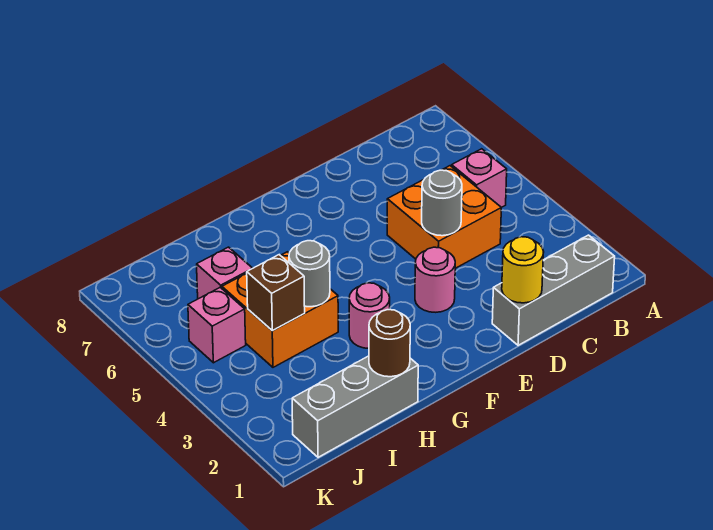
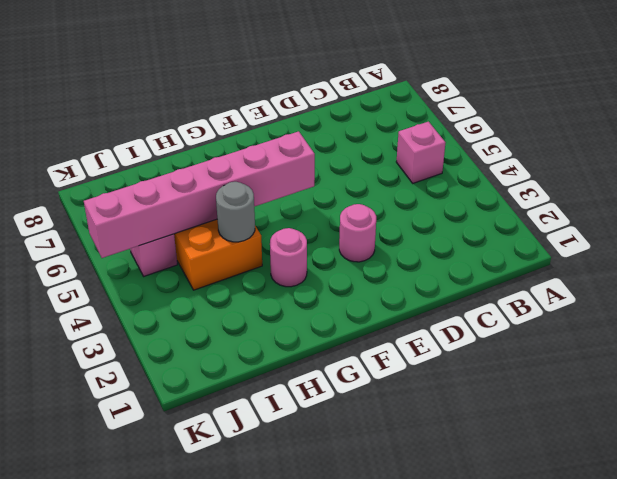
pink brick F5:K5 level 2 -> none
none -> grey brick B1:D1 level 1
none -> orange brick C4:D5 level 1
none -> grey brick H1:J1 level 1

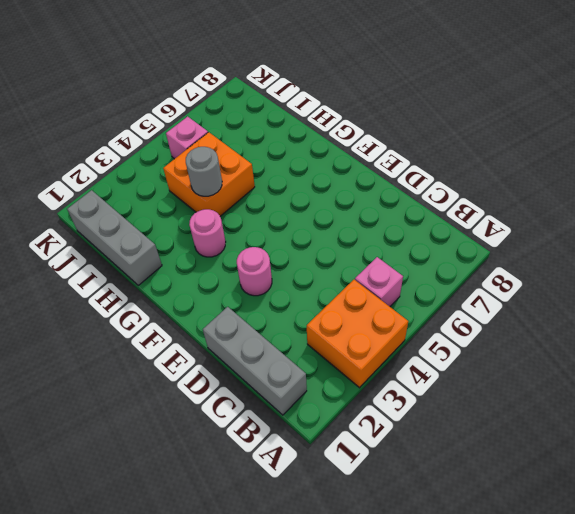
orange brick A3:B4 level 1 -> orange brick C4:D5 level 1
none -> pink brick I6 level 1
none -> yellow round brick D1 level 2
none -> grey round brick D4 level 2

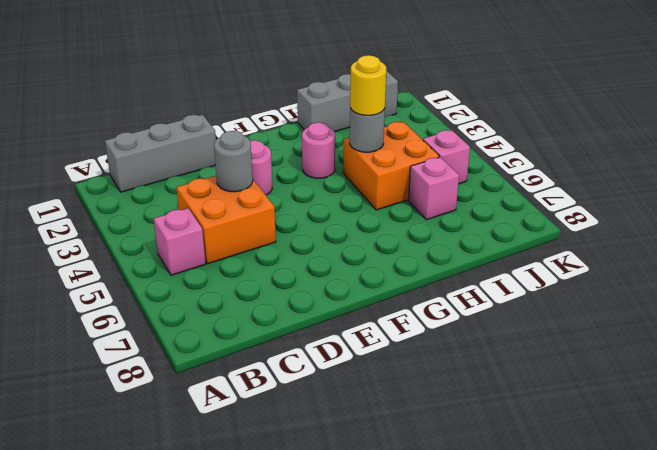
yellow round brick H4 level 3 -> yellow round brick D1 level 2
none -> brown round brick H1 level 2
none -> brown brick I4 level 2

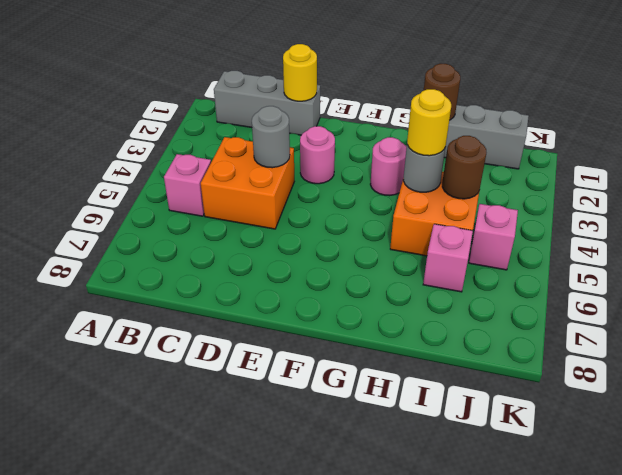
yellow round brick H4 level 3 -> none
brown round brick I4 level 2 -> brown brick I4 level 2

